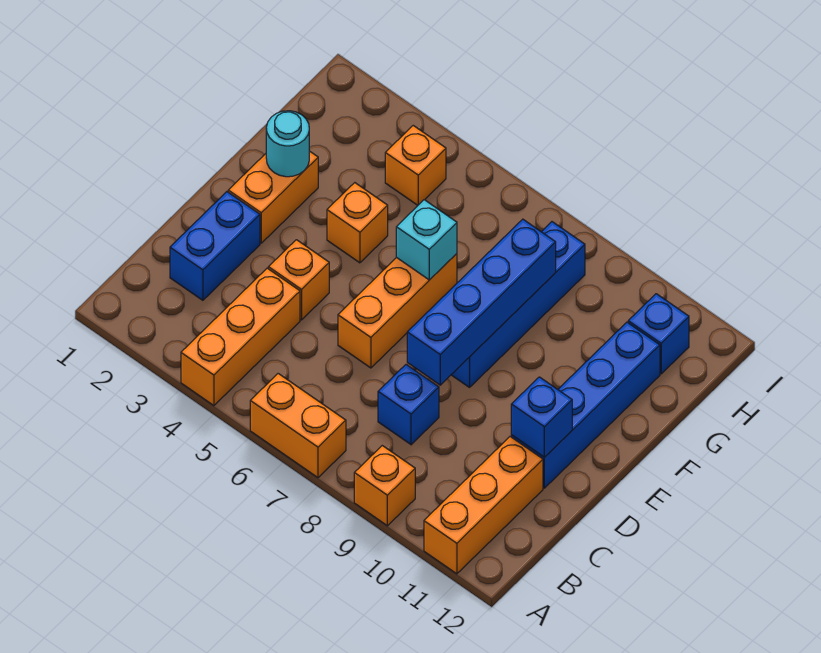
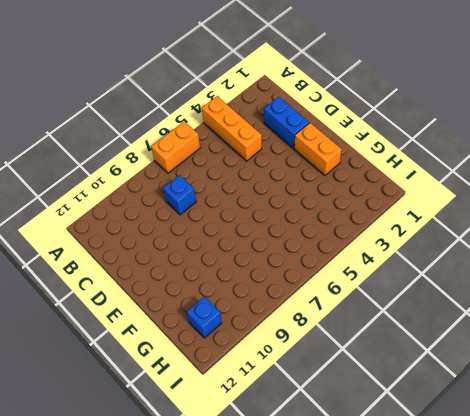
none -> orange brick A9 level 1
none -> orange brick A11:C11 level 1
none -> orange brick D4 level 1

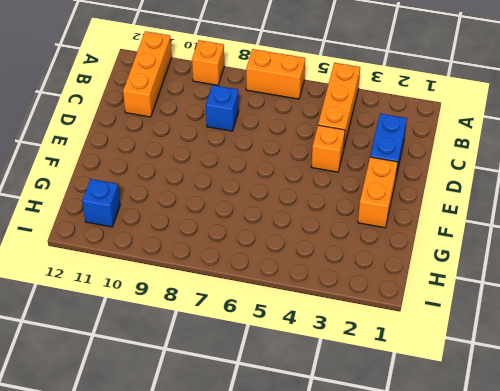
none -> orange brick D6:F6 level 1
none -> blue brick D11:G11 level 1
none -> blue brick E8:H8 level 1

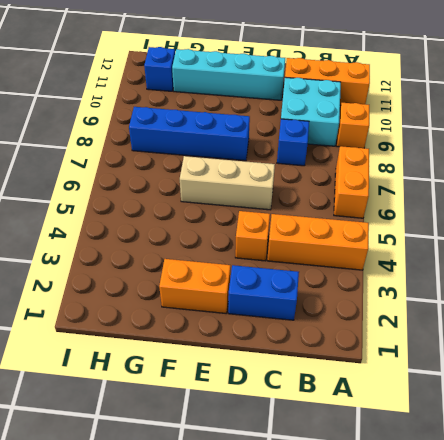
cyan brick B9:C10 level 1 -> none
tan brick D6:F6 level 1 -> orange brick D6:F6 level 1
cyan brick D11:G11 level 1 -> blue brick D11:G11 level 1
none -> orange brick F4 level 1
none -> orange brick H4 level 1
none -> blue brick D8:G8 level 2

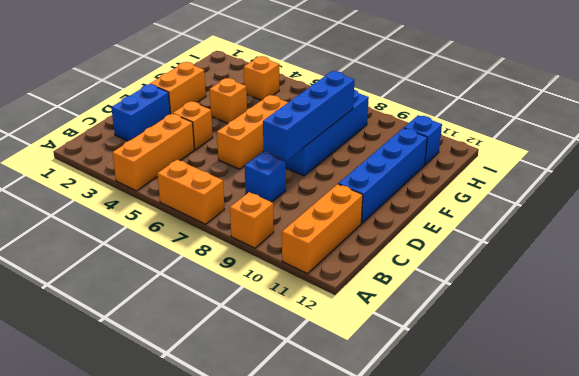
none -> blue brick D11 level 2
none -> cyan round brick F2 level 2
none -> cyan brick F6 level 2

